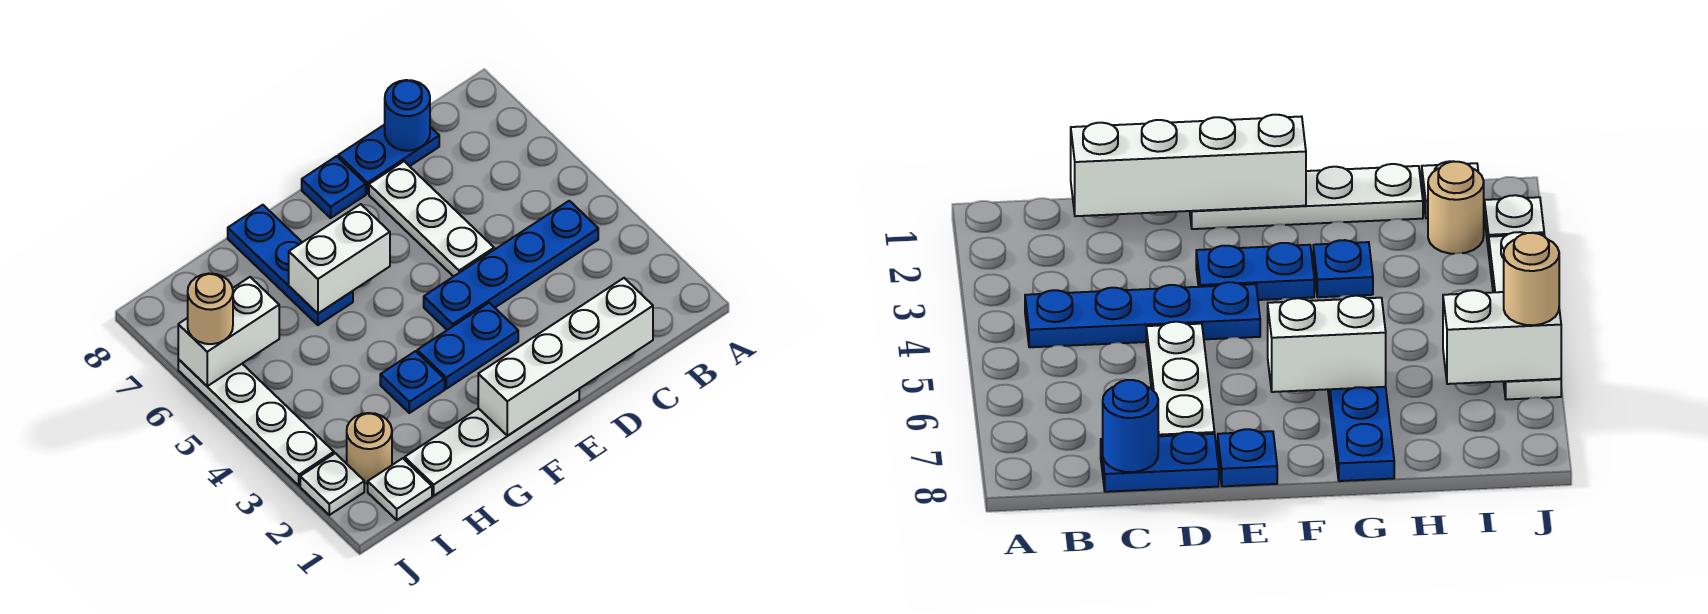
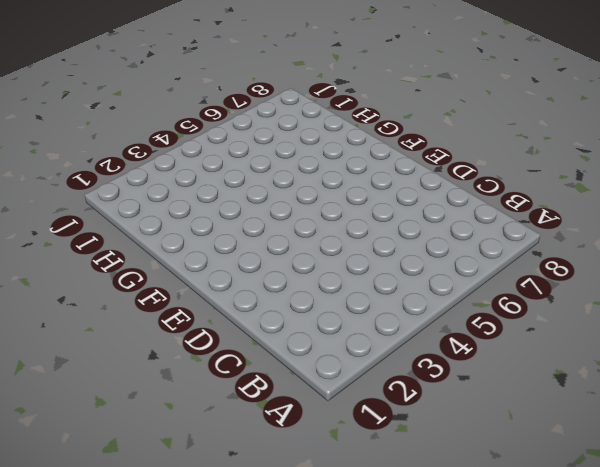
none -> blue plate B4:E4 level 1
none -> blue plate C8:D8 level 1
none -> white plate D5:D7 level 1

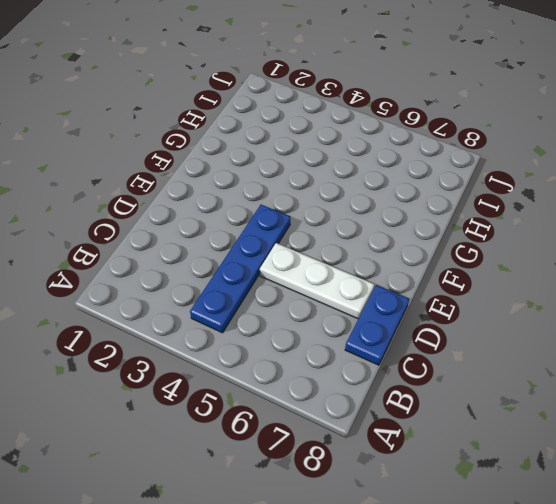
none -> white plate E1:H1 level 1
none -> blue plate E3:F3 level 1
none -> blue plate E8 level 1

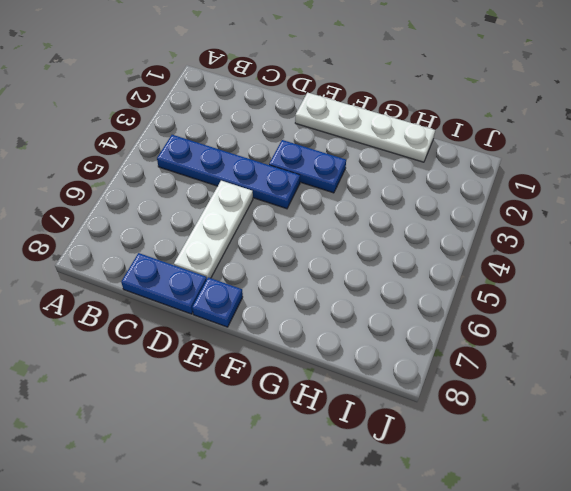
none -> blue plate G3 level 1
none -> blue plate G6:G8 level 1
none -> white plate I1 level 1

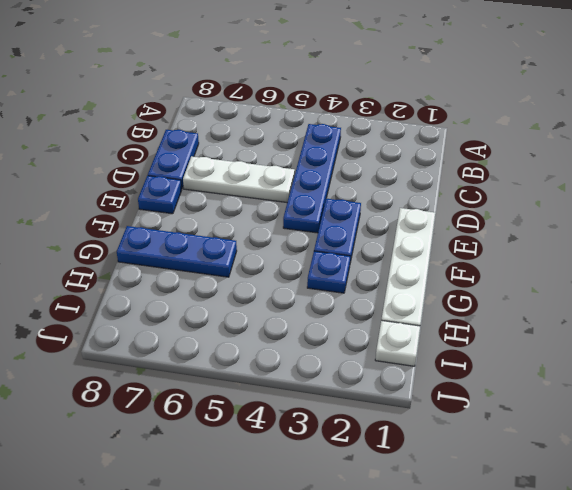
none -> tan round brick I2 level 1
none -> white plate J2 level 1
none -> white plate J3:J6 level 1

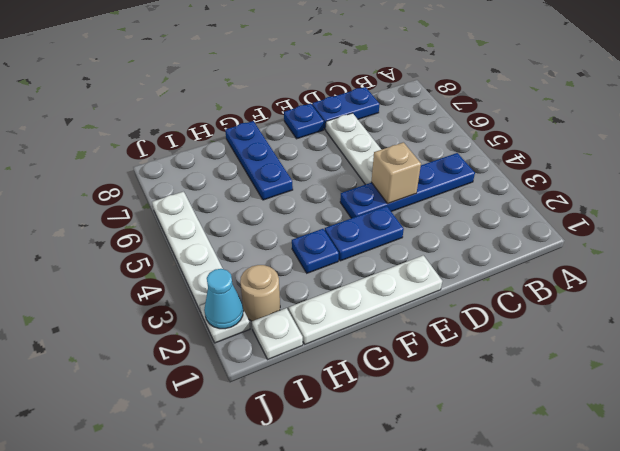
tan brick D4 level 2 -> none
cyan cone J2 level 2 -> none
none -> white brick C1:F1 level 2
none -> blue round brick C8 level 2
none -> white brick F6:G6 level 2

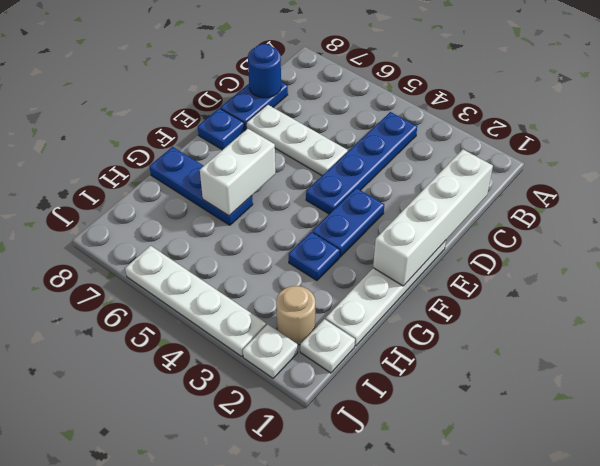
none -> white brick I6:J6 level 2
none -> tan round brick J6 level 3

